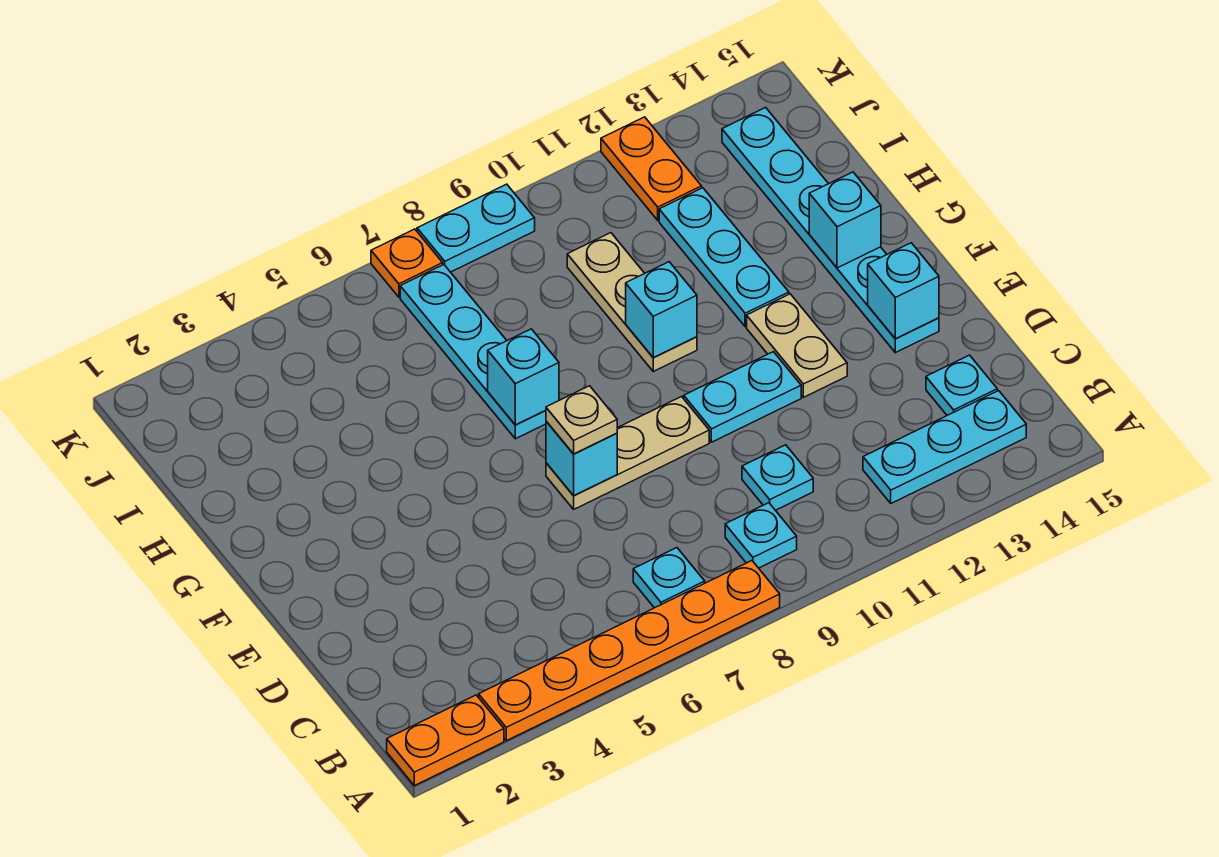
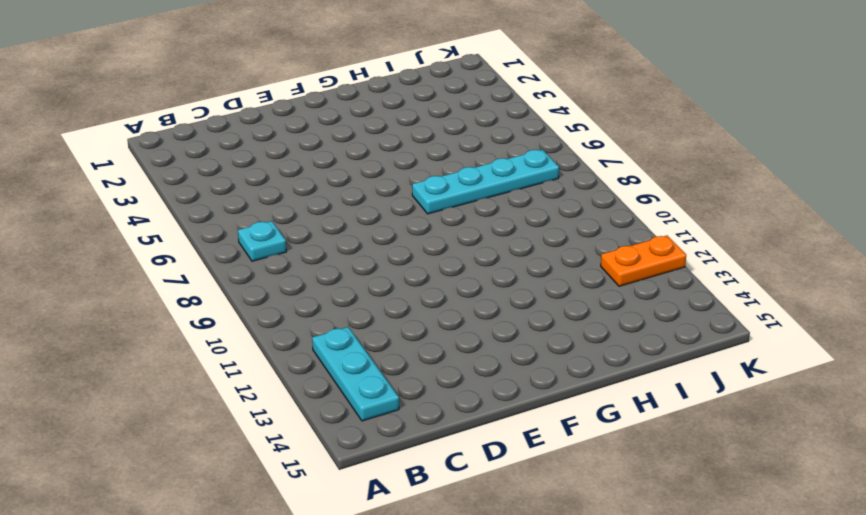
none -> orange plate A1:A2 level 1
none -> orange plate A3:A8 level 1
none -> cyan plate B9 level 1

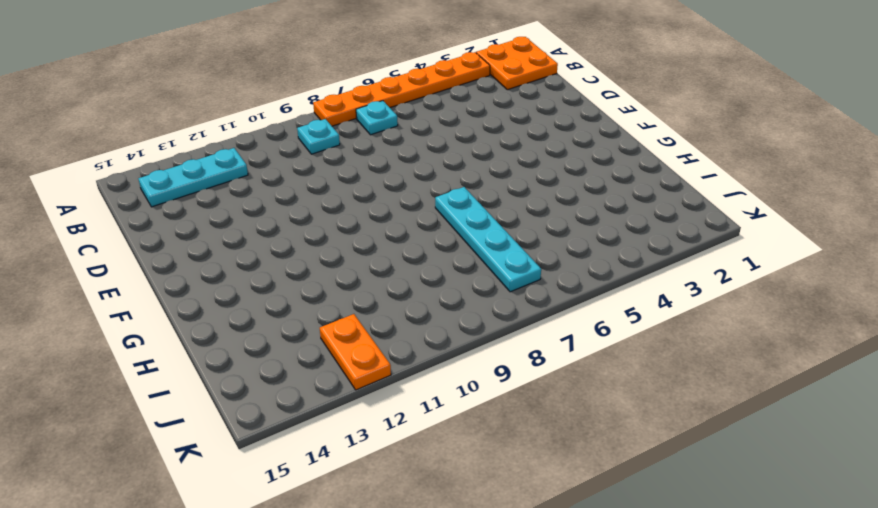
orange plate A1:B2 level 1 -> orange plate A1:A2 level 1
none -> cyan plate C10 level 1
none -> cyan plate C14 level 1
none -> tan plate E7:E9 level 1

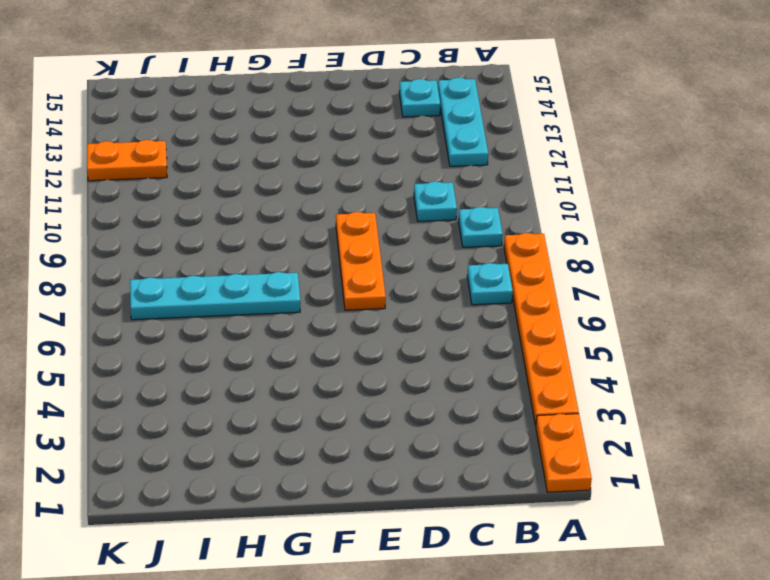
orange plate E7:E9 level 1 -> tan plate E7:E9 level 1
none -> cyan plate E10:E11 level 1
none -> tan plate E12:F12 level 1
none -> cyan plate E14:J14 level 1

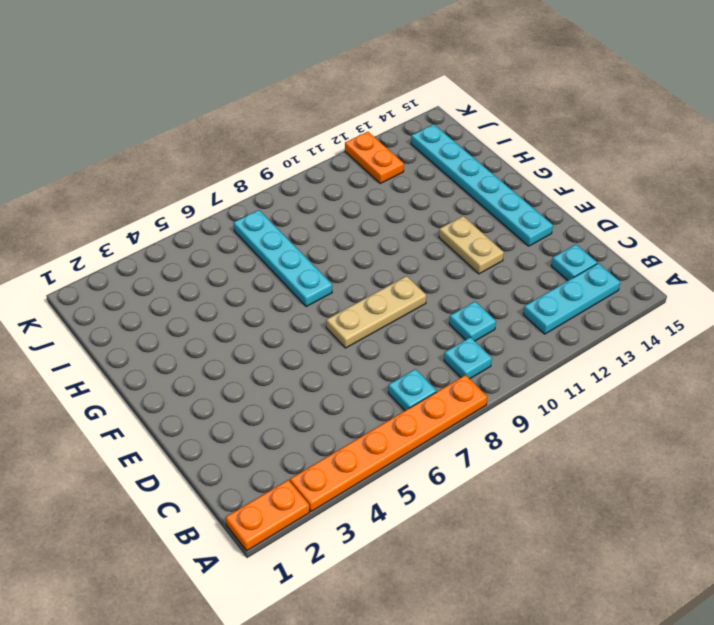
none -> cyan plate E10:E11 level 1
none -> tan plate G10:I10 level 1
none -> cyan plate G12:I12 level 1

